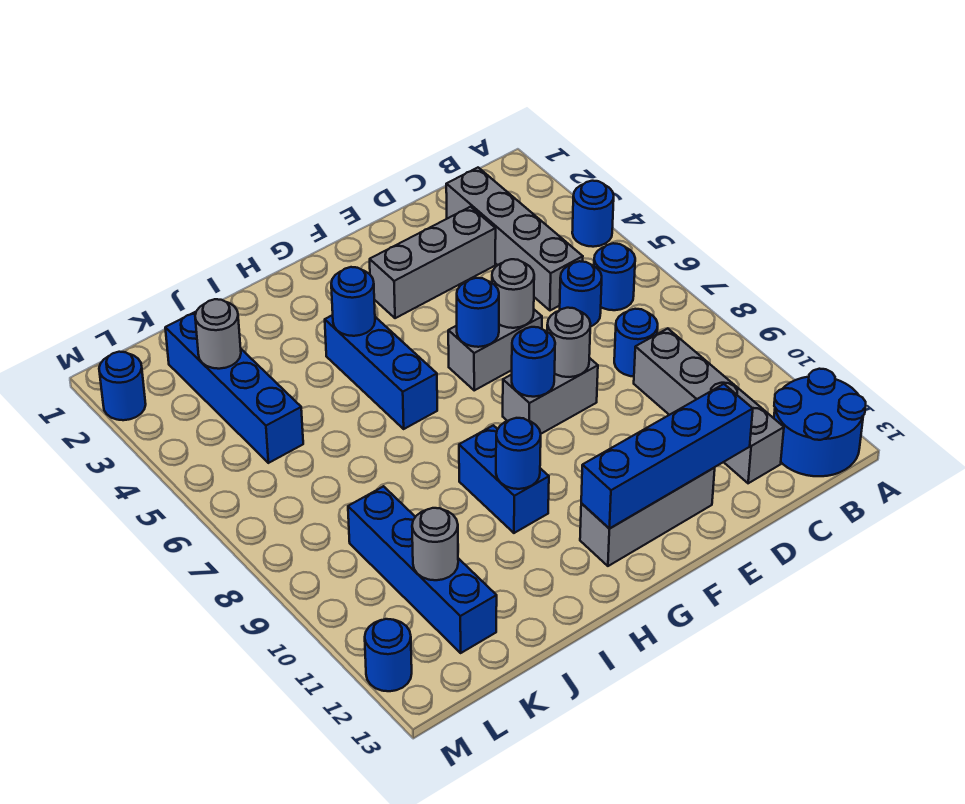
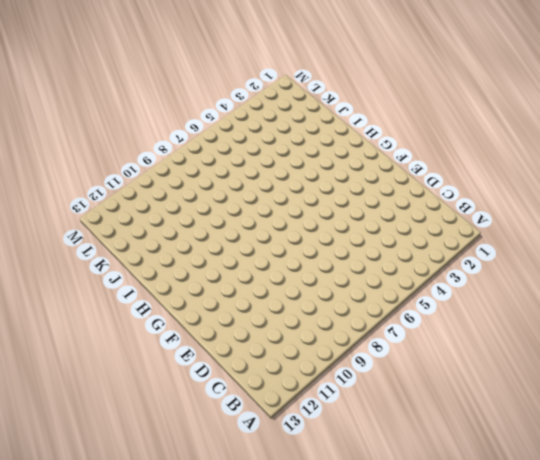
none -> blue round brick A4 level 1
none -> blue round brick A12:B13 level 1
none -> blue round brick B6 level 1

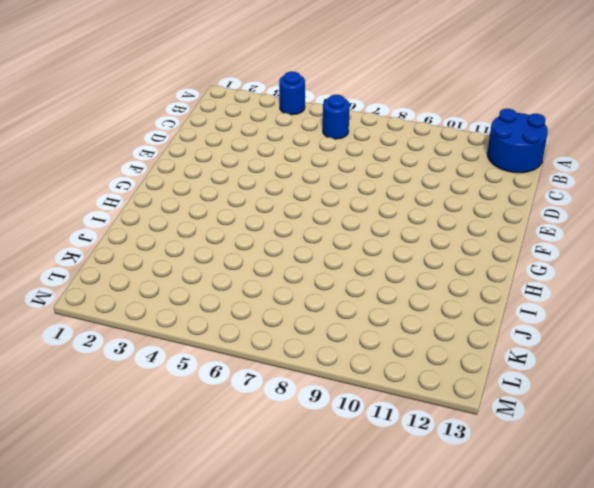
none -> grey brick C2:C5 level 1
none -> blue round brick C6 level 1
none -> blue round brick C8 level 1

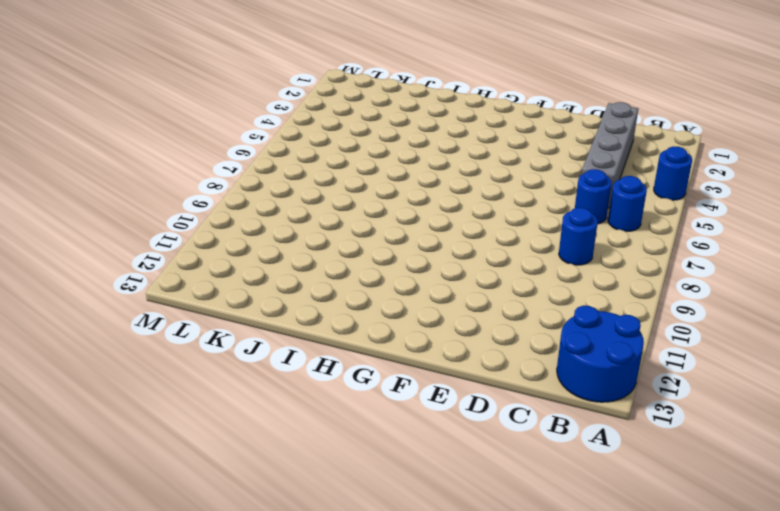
none -> grey brick C9:C12 level 1
none -> grey brick D3:F3 level 1
none -> grey brick E6:F6 level 1

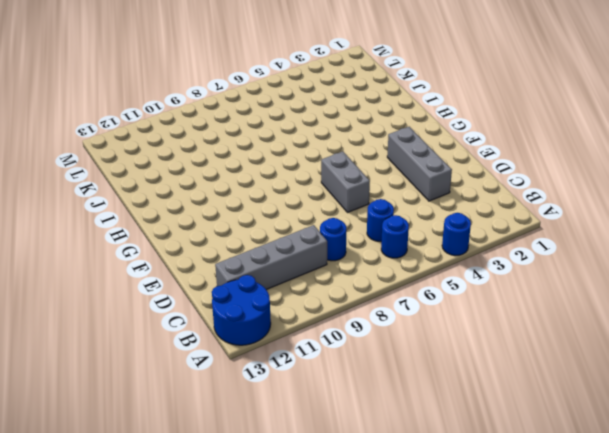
none -> grey brick C2:C5 level 1
none -> grey brick E8:F8 level 1
none -> grey brick E12:G12 level 1

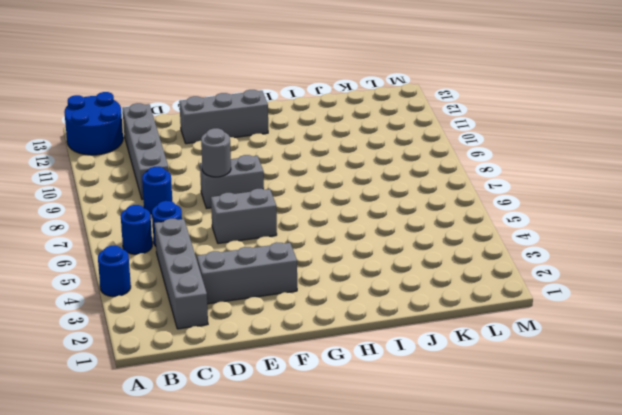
none -> blue brick H4:H6 level 1
none -> blue brick H9:H10 level 1
none -> blue brick K2:K5 level 1

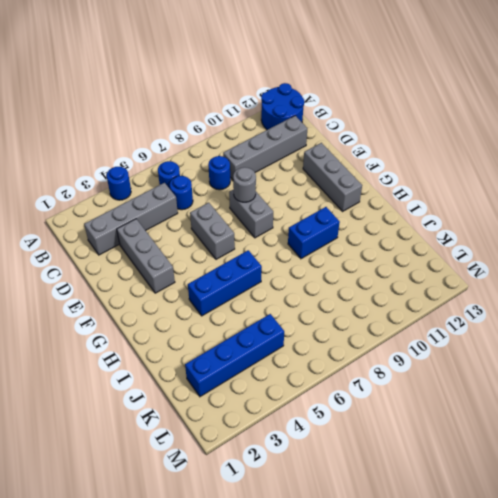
none -> blue brick K9:K12 level 1
none -> blue round brick M2 level 1
none -> blue round brick M12 level 1

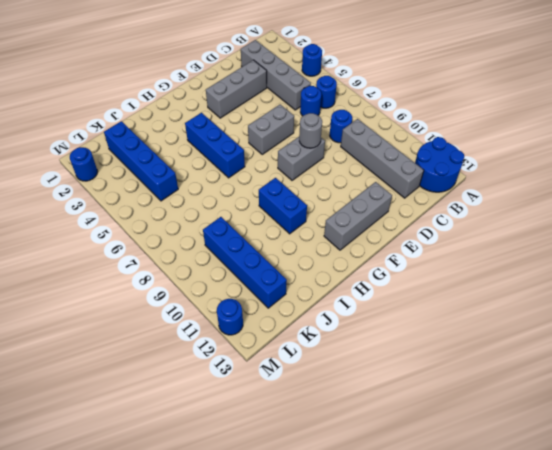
none -> blue brick D12:G12 level 2
none -> grey round brick E6 level 2
none -> blue round brick F6 level 2

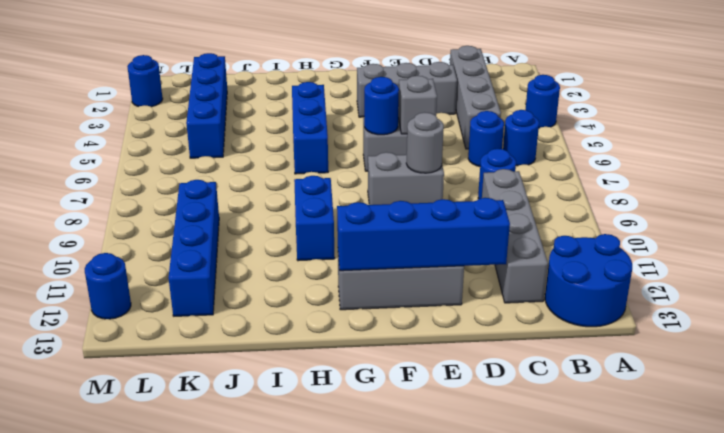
grey brick E6 level 2 -> grey round brick E6 level 2
none -> blue round brick F8 level 2
none -> blue round brick H4 level 2
none -> blue round brick H10 level 2

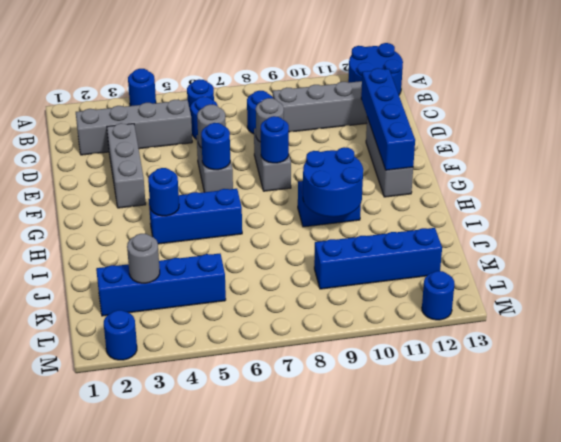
blue round brick H9:I10 level 2 -> blue round brick H10 level 2
none -> grey round brick K11 level 2

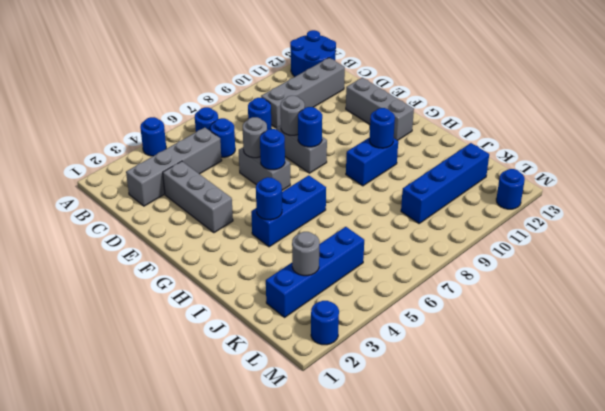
none -> blue brick D12:G12 level 2
none -> grey round brick K11 level 2

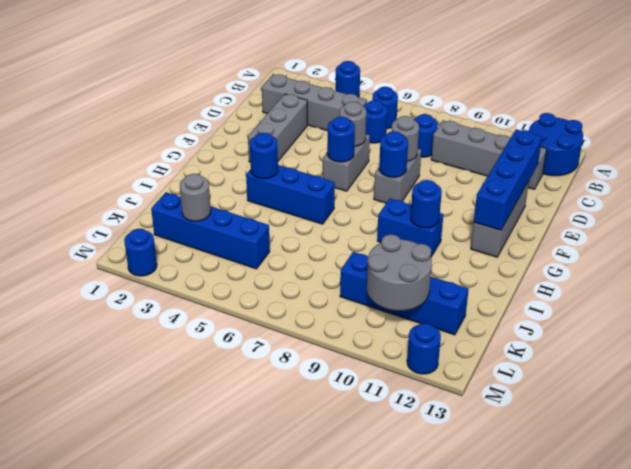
grey round brick K10:L11 level 2 -> grey round brick K11 level 2

